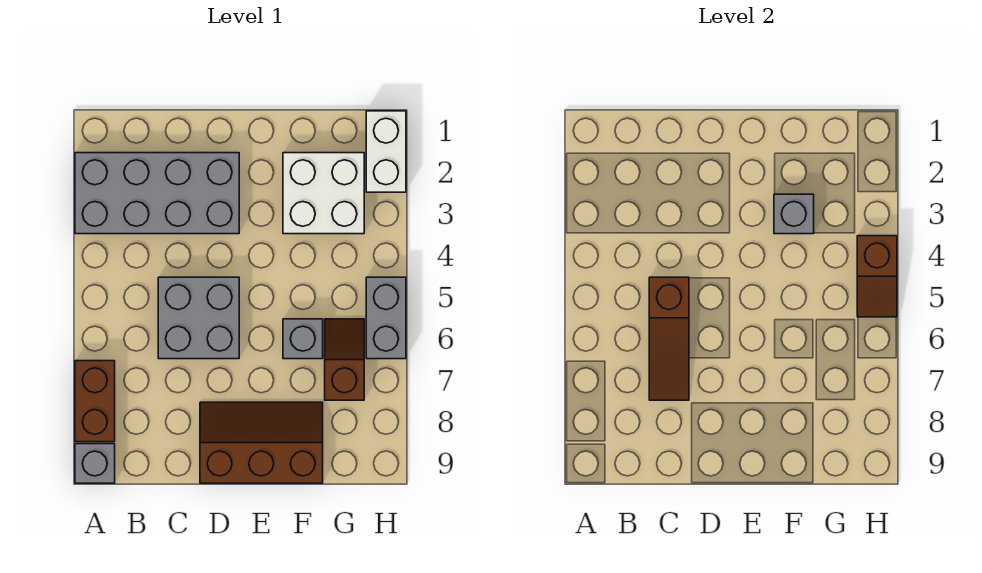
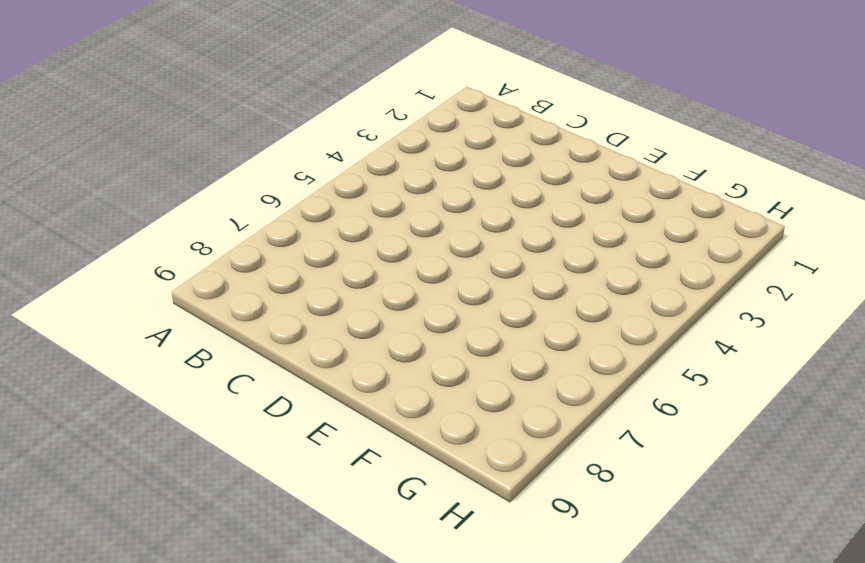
none -> grey brick A2:D3 level 1
none -> brown brick A7:A8 level 1
none -> grey brick A9 level 1

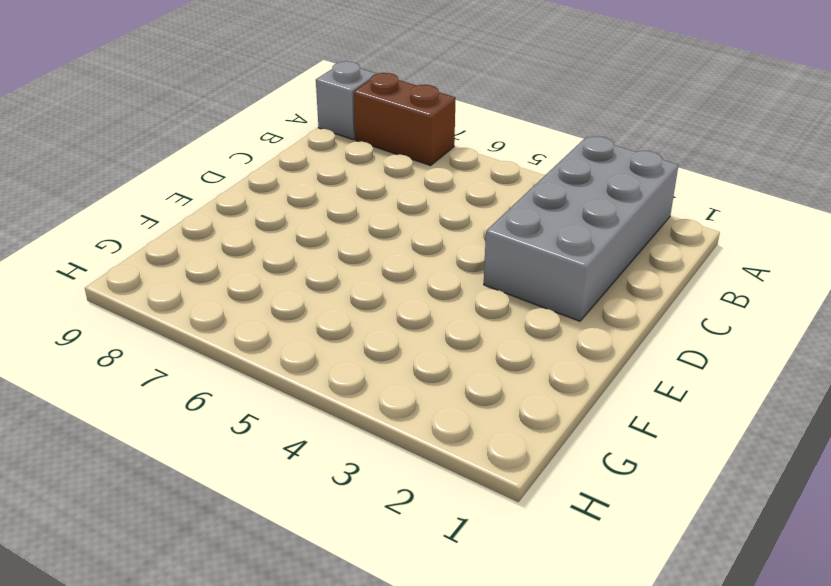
none -> grey brick C5:D6 level 1
none -> brown slope D8:F9 level 1 top 9
none -> white brick F2:G3 level 1

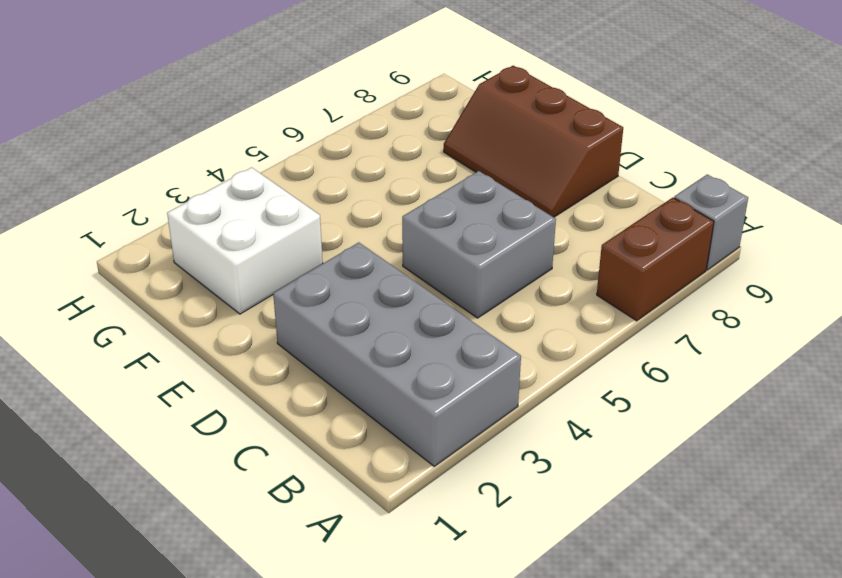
none -> grey brick F6 level 1
none -> brown slope G6:G7 level 1 top 7
none -> white brick H1:H2 level 1

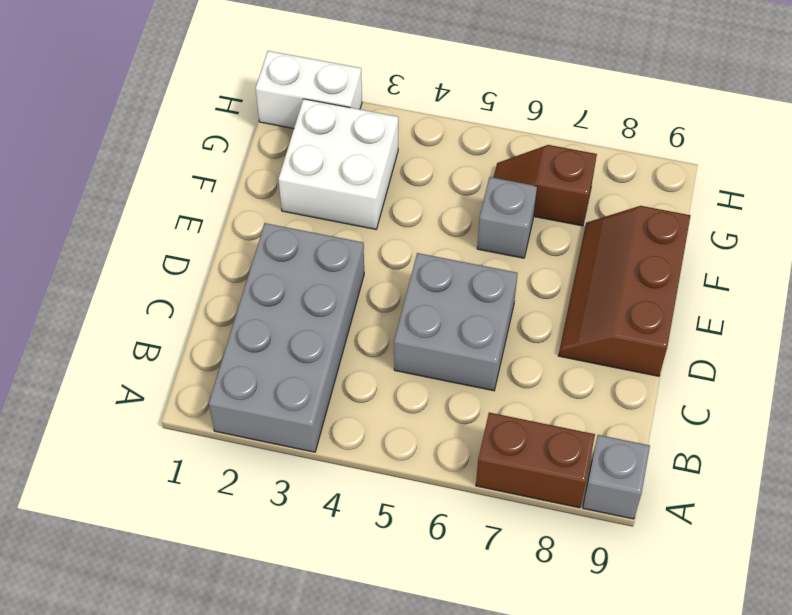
none -> grey brick H5:H6 level 1
none -> brown slope C5:C7 level 2 top 5
none -> grey brick F3 level 2

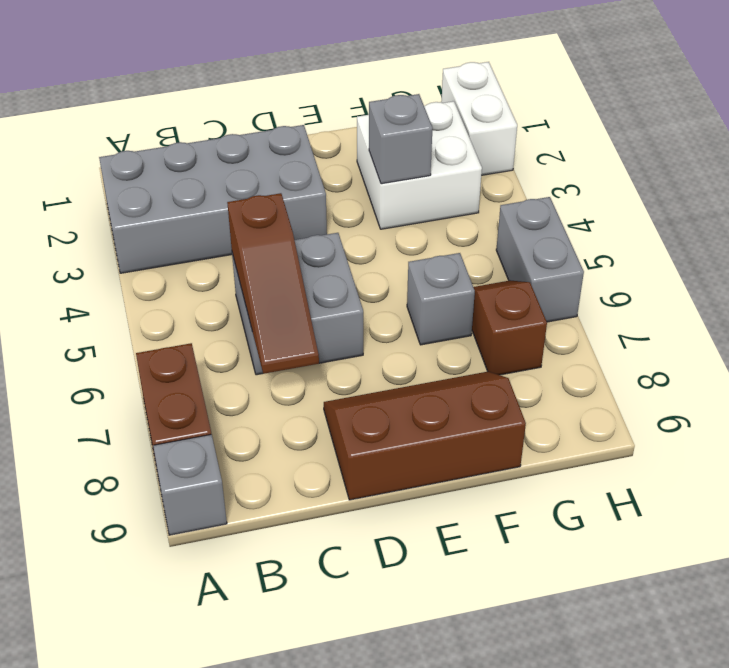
none -> brown slope H4:H5 level 2 top 4

